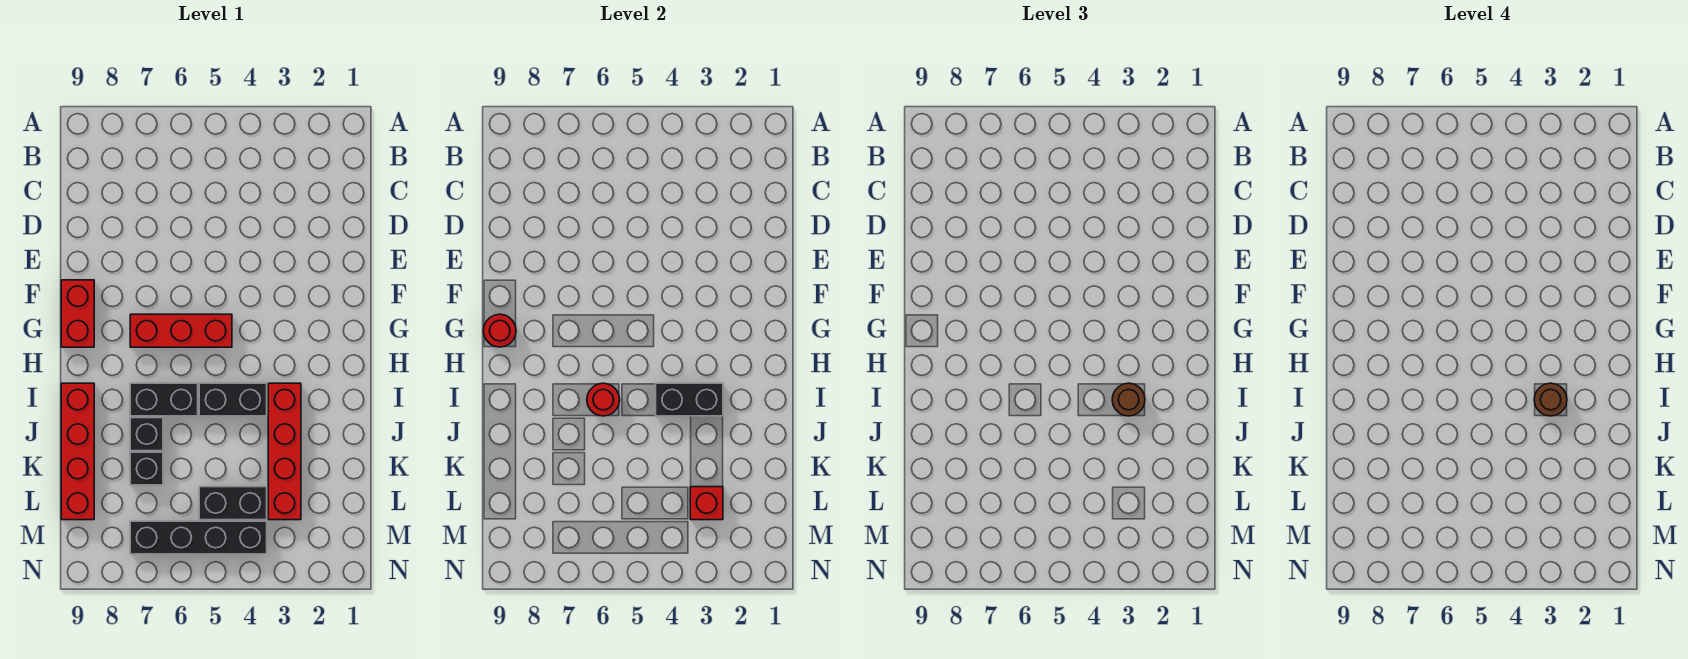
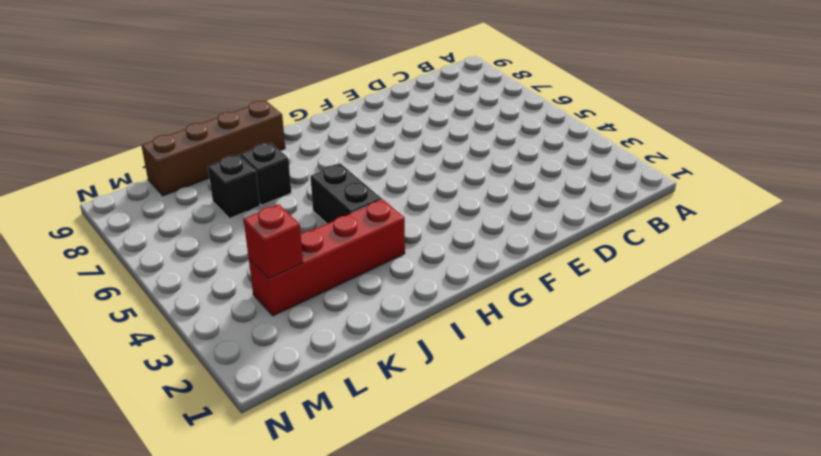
brown brick I9:L9 level 1 -> red brick I9:L9 level 1
none -> red brick F9:G9 level 1
none -> red brick G5:G7 level 1
none -> black brick I6:I7 level 1

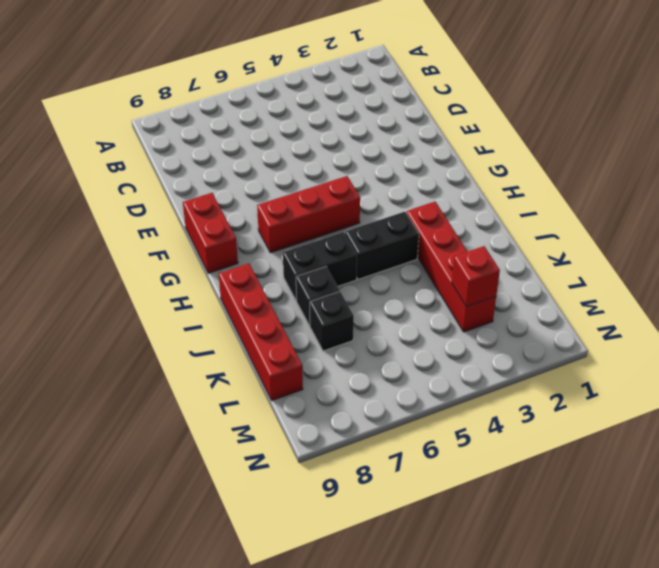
none -> black brick L4:L5 level 1
none -> black brick M4:M7 level 1
none -> red round brick G9 level 2

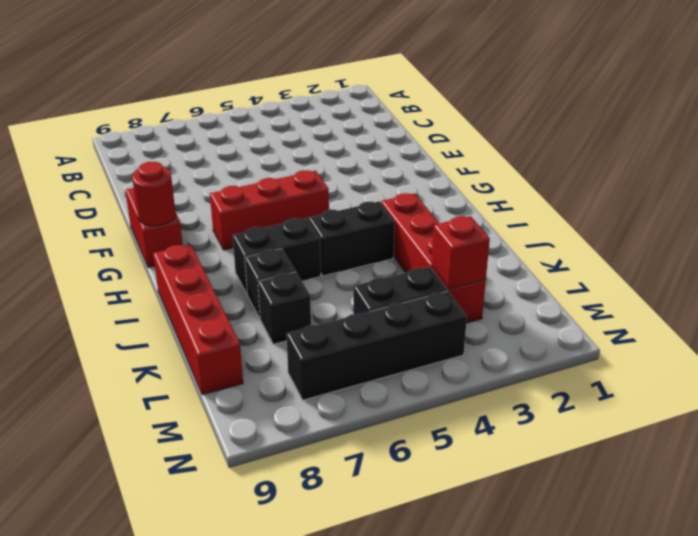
none -> black brick I3:I4 level 2
none -> red round brick I6 level 2
none -> brown round brick I3 level 3

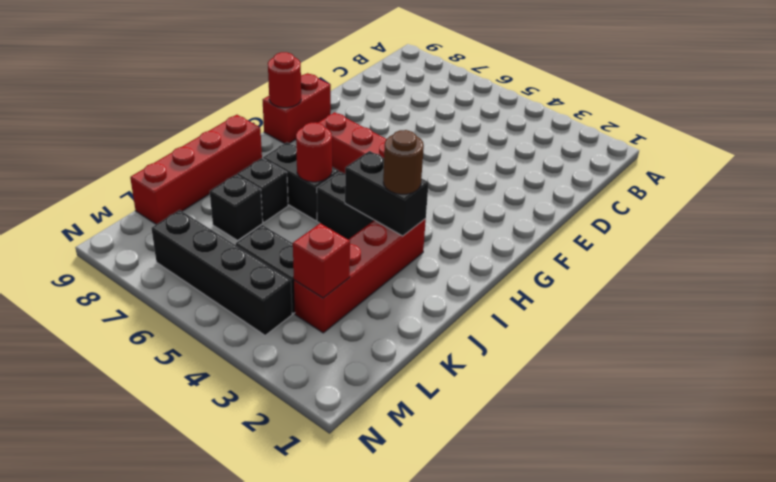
none -> brown round brick I3 level 4

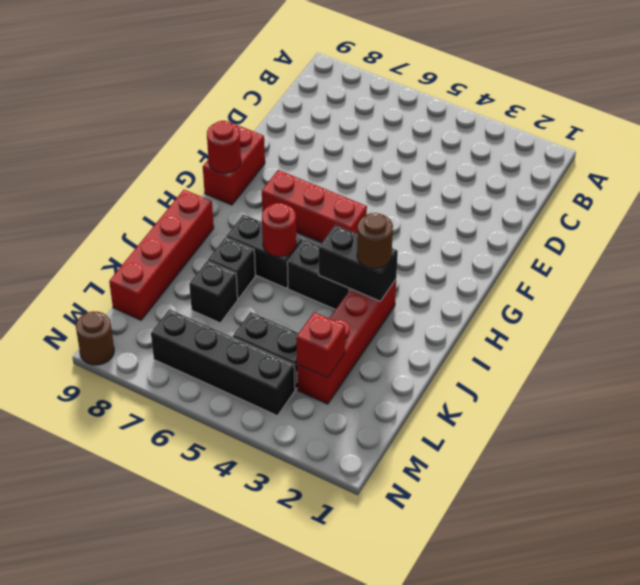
brown round brick N9 level 1 -> brown round brick I3 level 4

